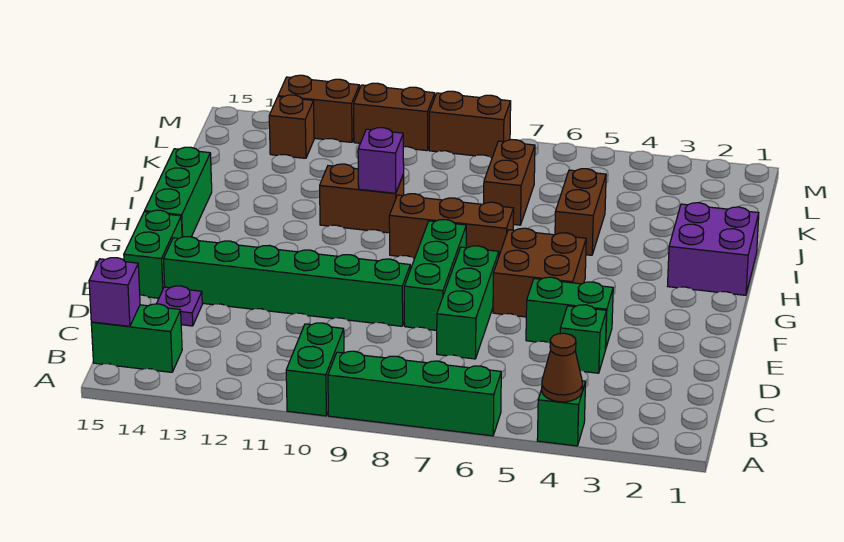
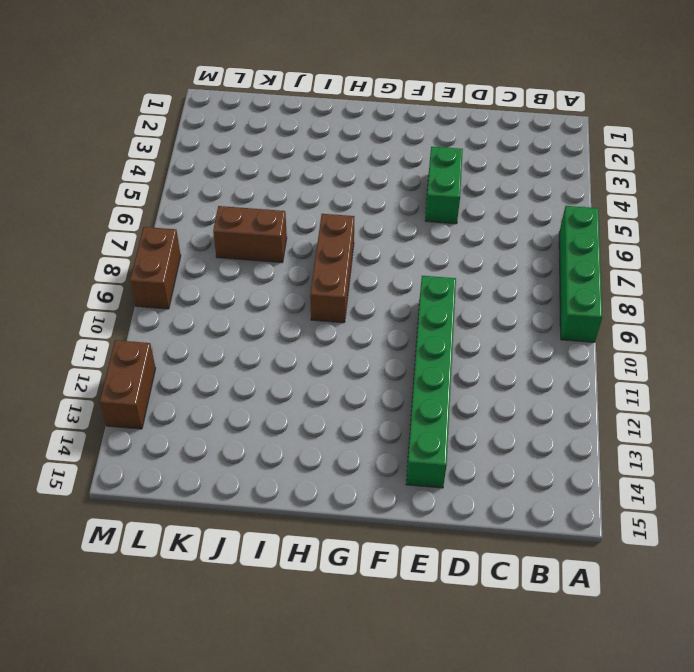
none -> green brick A4 level 1
none -> green brick A10:B10 level 1
none -> green brick B14:B15 level 1

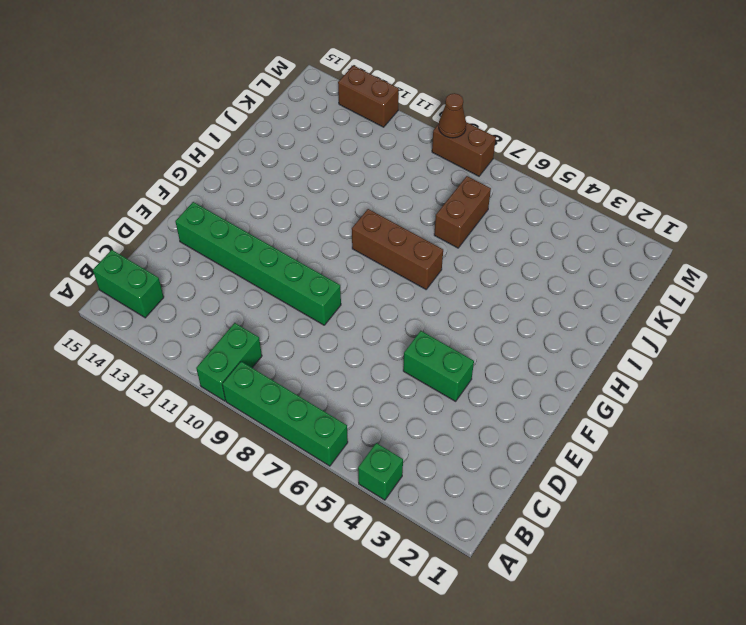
brown cone M9 level 2 -> brown cone A4 level 2
none -> green brick D4 level 1
none -> green brick D7:F7 level 1
none -> purple plate D14 level 1

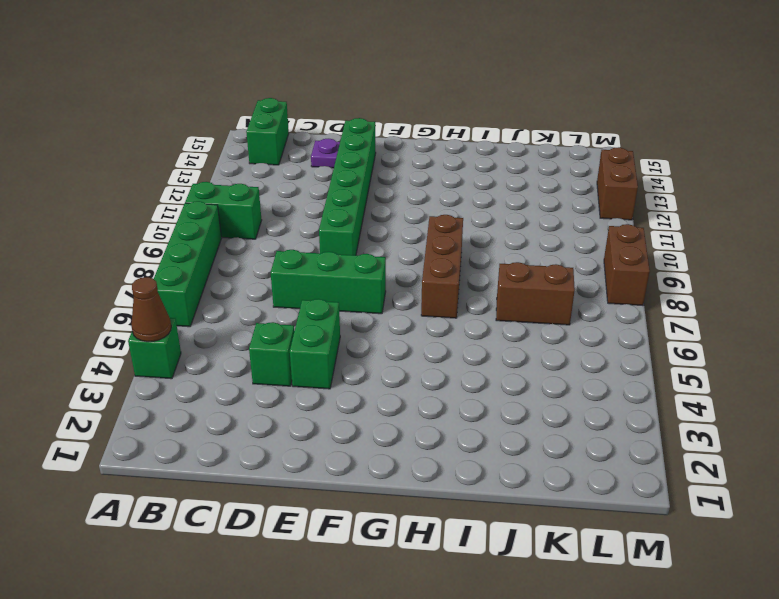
none -> green brick E8:G8 level 1
none -> green brick E15:F15 level 1
none -> brown brick F5:G6 level 1

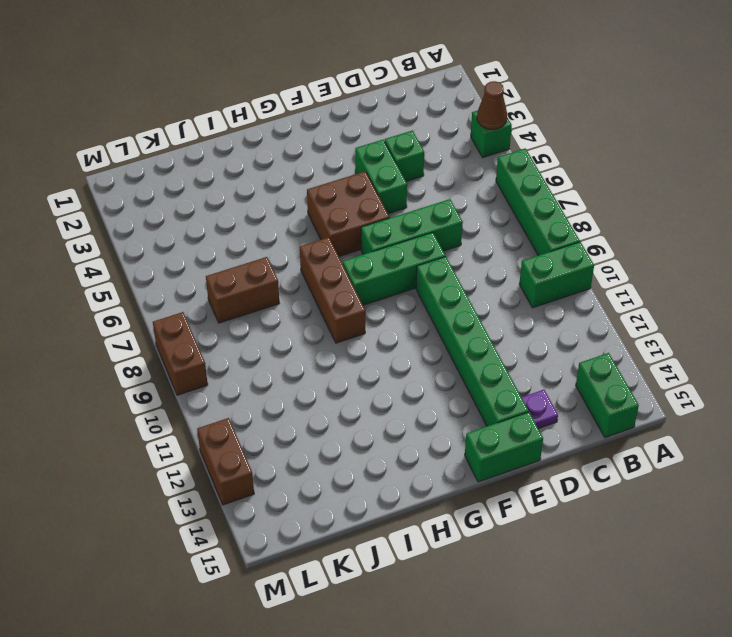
none -> green brick G15:I15 level 1
none -> purple brick H1:I2 level 1
none -> brown brick I5:J5 level 1

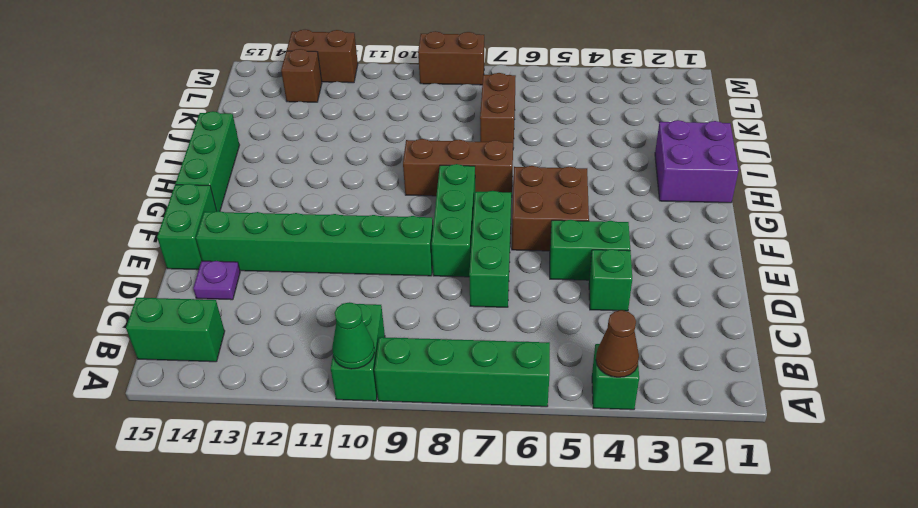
green cone A10 level 2 -> none
none -> brown brick I5:J5 level 1
none -> brown brick I10:I11 level 1
none -> brown brick M10:M11 level 1

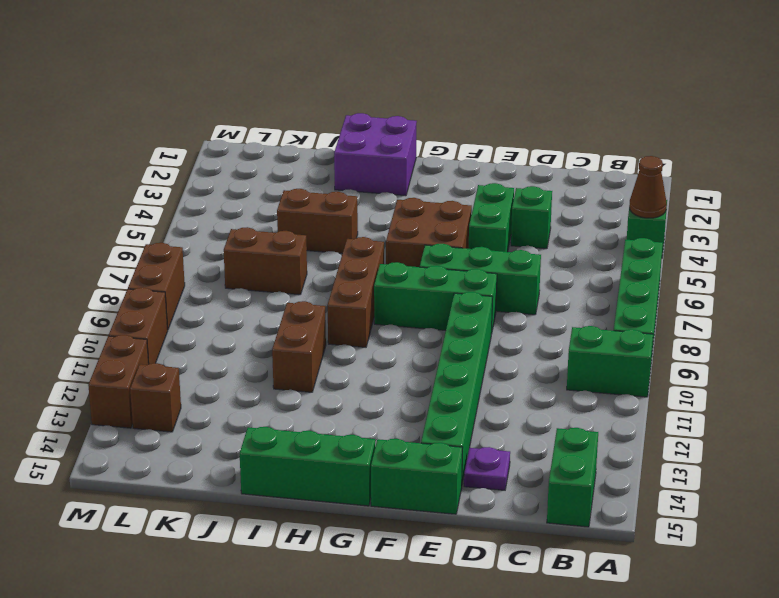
none -> purple brick B15 level 2
none -> purple brick I10 level 2

